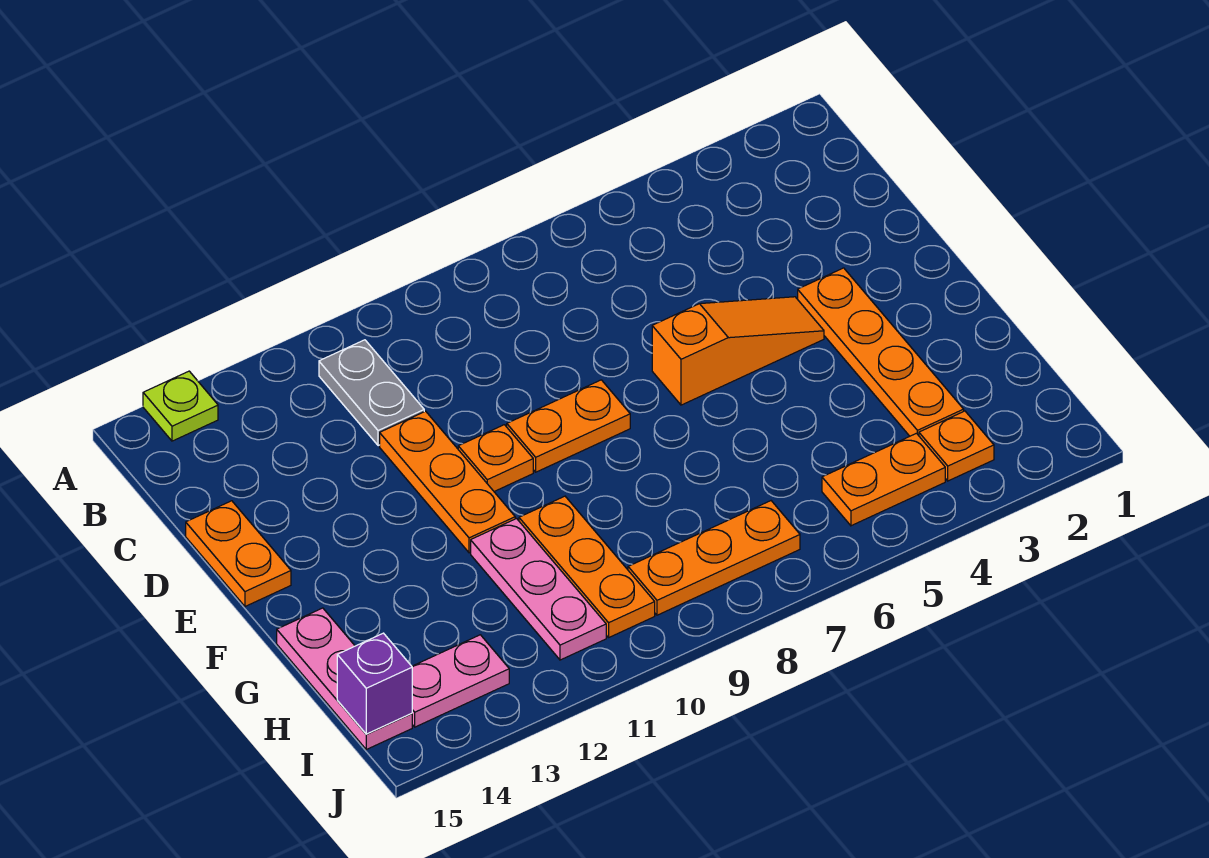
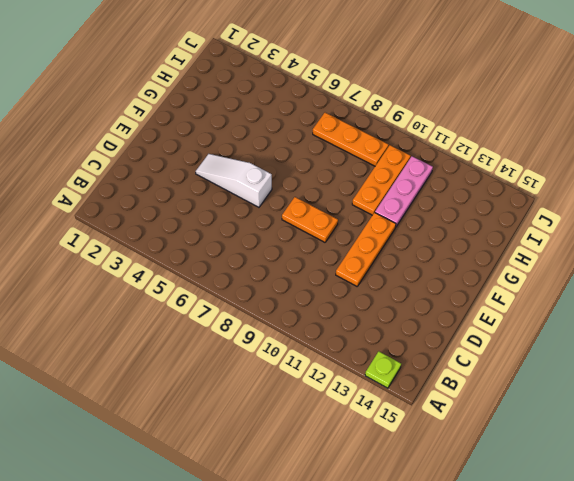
white slope E4:E6 level 1 top 6 -> orange slope E4:E6 level 1 top 6
none -> grey plate B11:C11 level 1
none -> orange plate D15:E15 level 1
none -> orange plate E3:H3 level 1

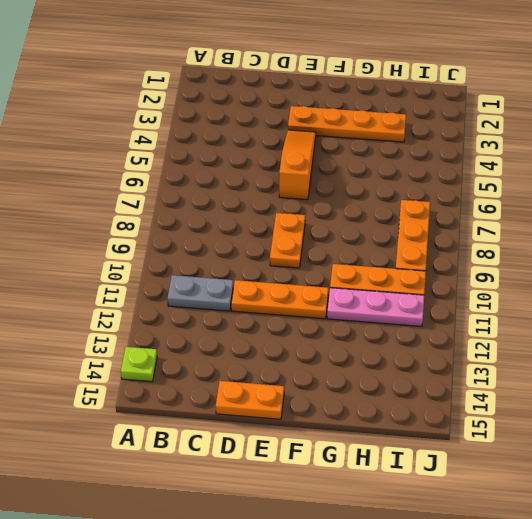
none -> orange plate E10 level 1
none -> pink plate G15:I15 level 1
none -> orange plate I3 level 1

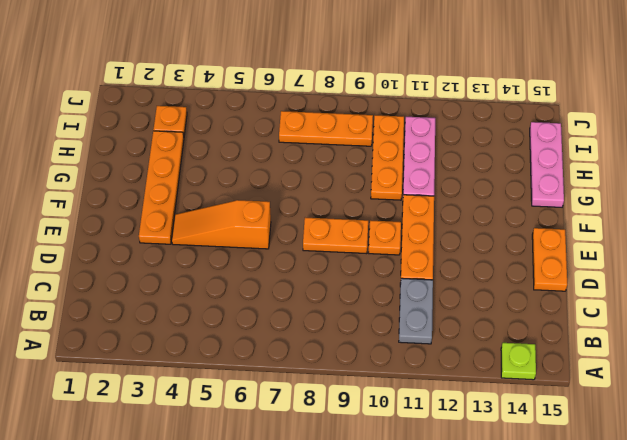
none -> orange plate I4:I5 level 1
none -> pink plate I13:I14 level 1
none -> purple brick I15 level 2

